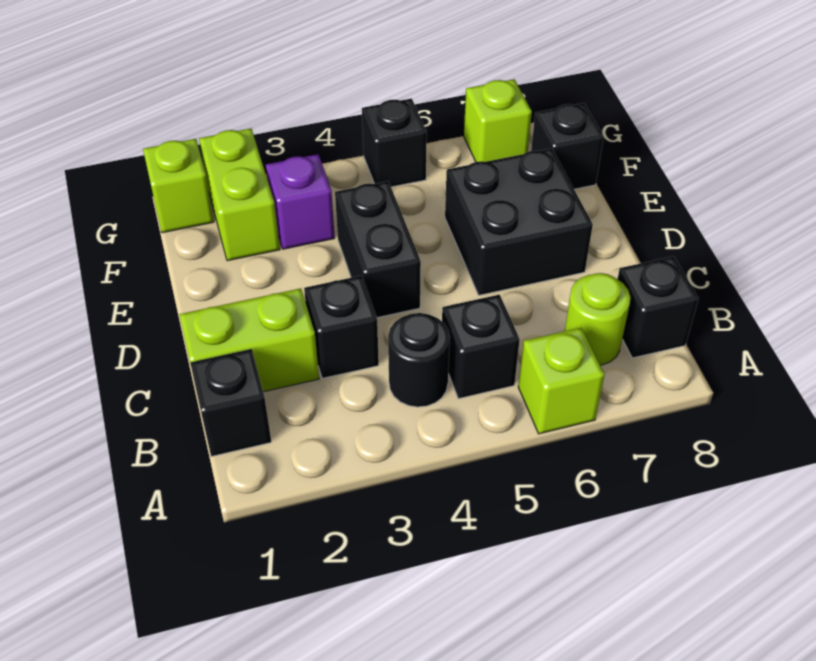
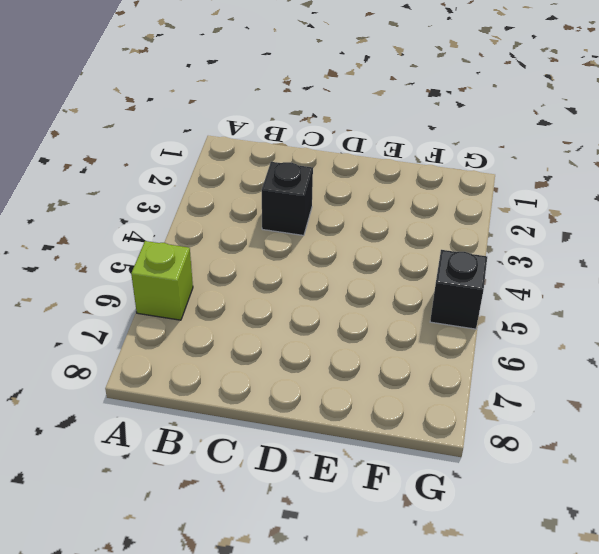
none -> black brick B1 level 1
none -> black round brick B4 level 1
none -> black brick B5 level 1

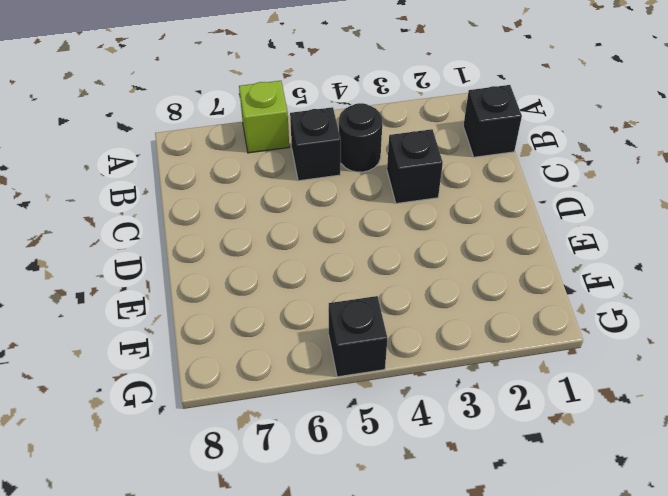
none -> lime round brick B7 level 1
none -> black brick B8 level 1
none -> lime brick C1:C2 level 1

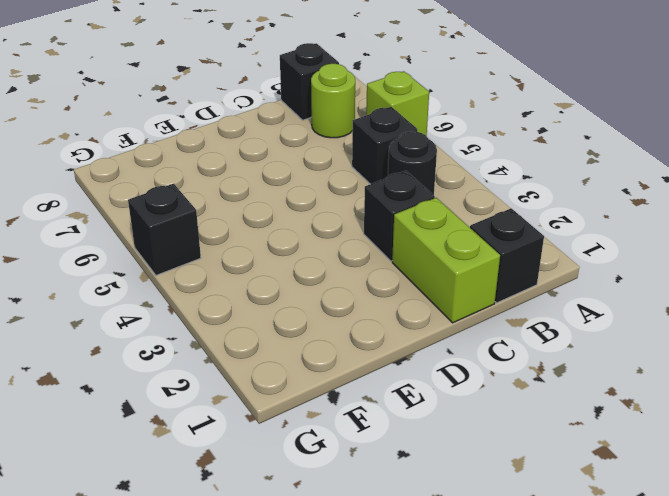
none -> black brick D4:E4 level 1
none -> black brick D6:E7 level 1
none -> lime brick F2:G2 level 1

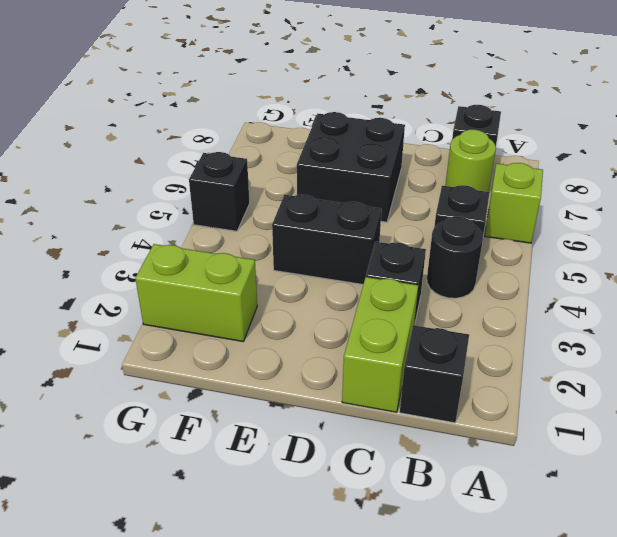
none -> purple brick F3 level 1
none -> black brick F8 level 1
none -> lime brick G1 level 1

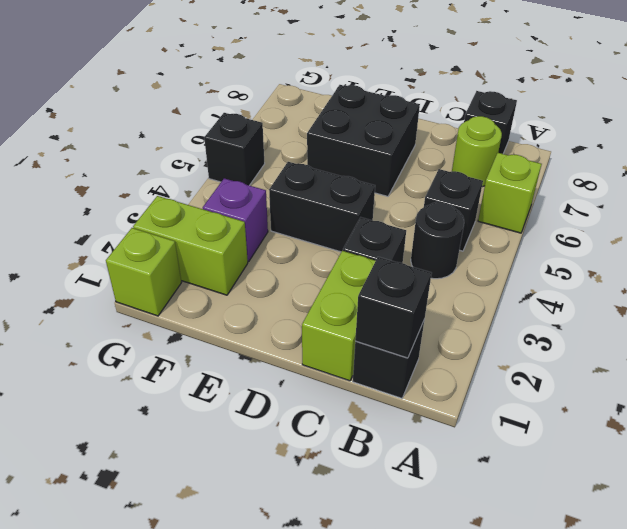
black brick B1 level 2 -> black brick F8 level 1
none -> lime brick G7 level 1

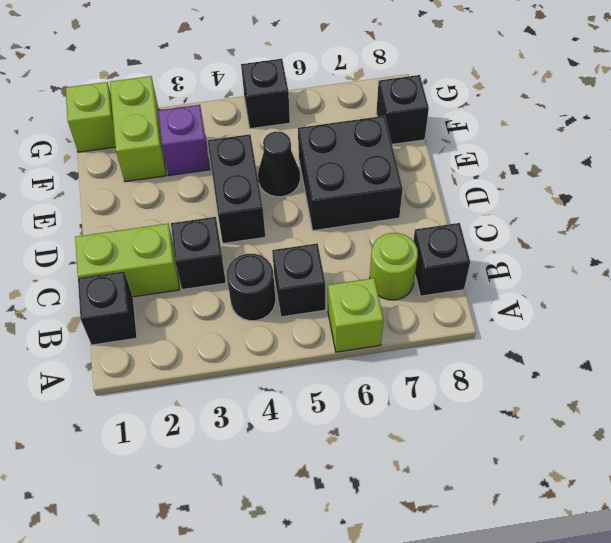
black cone E5 level 1 -> none
none -> lime brick G7 level 1

